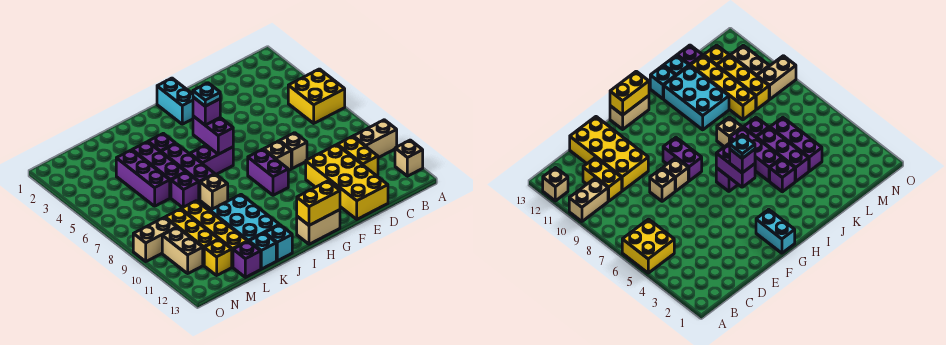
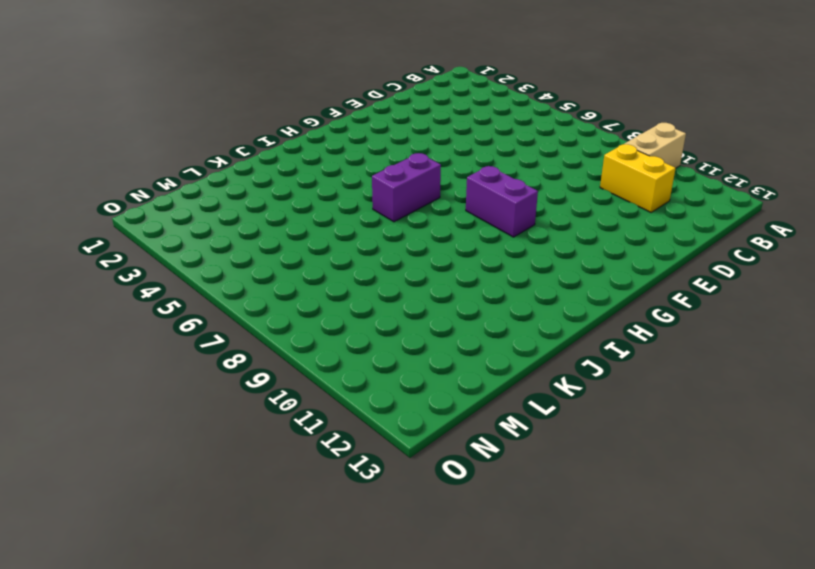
none -> yellow brick A5:B6 level 1
none -> tan brick A12 level 1
none -> yellow brick D10:E13 level 1
none -> tan brick E8 level 1

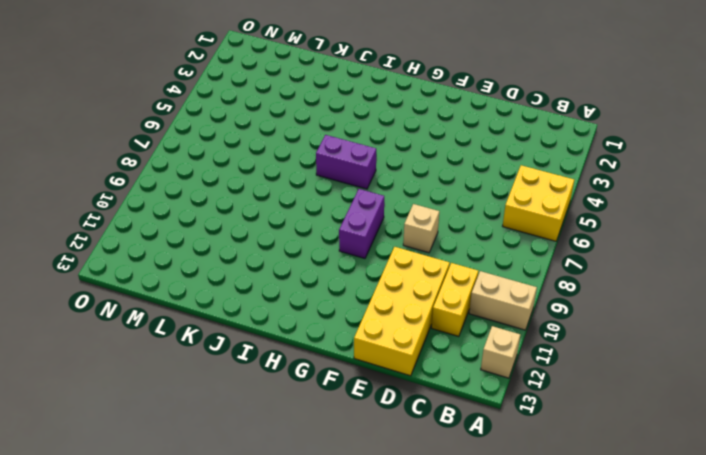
none -> tan brick F8 level 1
none -> cyan brick G1:G2 level 1
none -> tan brick G13:H13 level 1
none -> purple brick J4 level 1

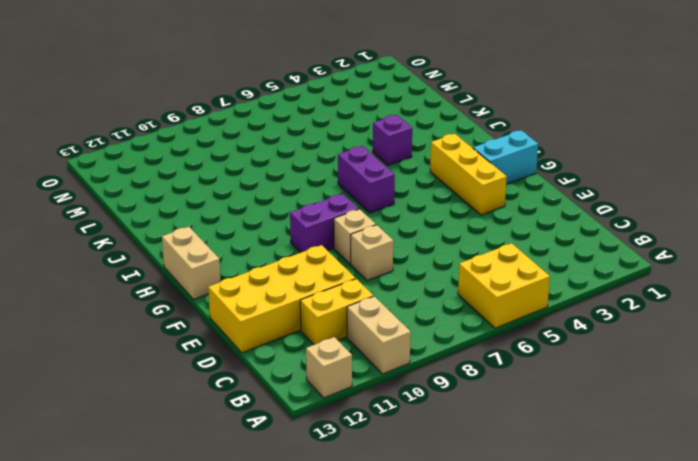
yellow brick F3:H3 level 1 -> yellow brick M9:M11 level 1
none -> purple brick J5:J7 level 1
none -> tan brick J8 level 1
none -> cyan brick J10:K12 level 1
none -> cyan brick J13 level 1

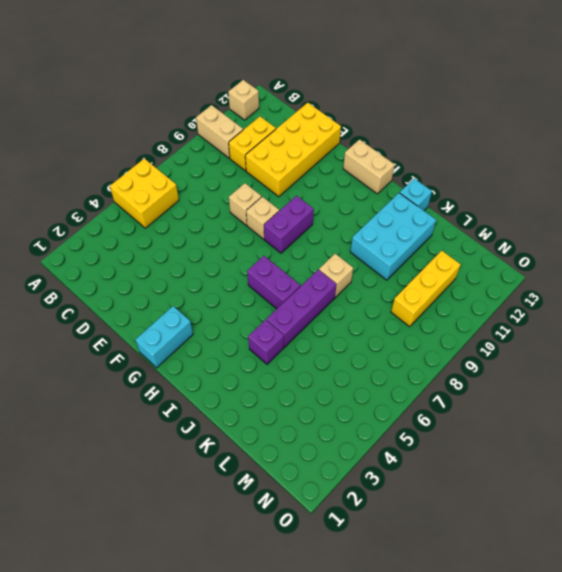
none -> purple brick K4:K6 level 1
none -> purple brick K7 level 1
none -> cyan brick K13 level 1
none -> purple brick L4:L6 level 1

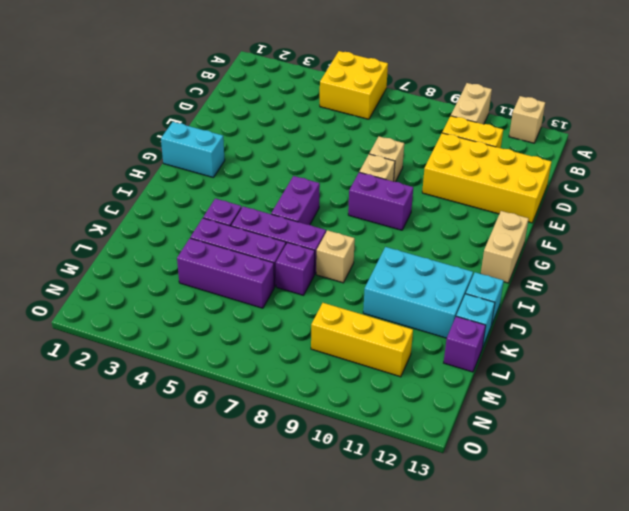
none -> yellow brick L9:L12 level 1
none -> yellow brick M12 level 1
none -> tan brick N9:O9 level 1
none -> tan brick N10:N11 level 1

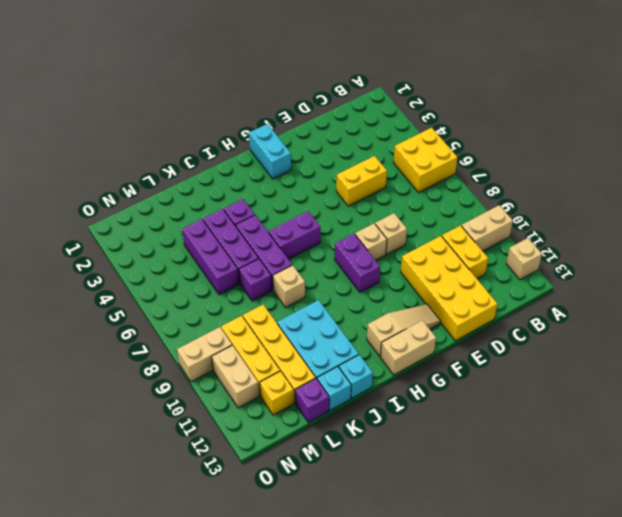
yellow brick D5:E5 level 1 -> yellow brick G13:H13 level 2
tan slope F12:H12 level 1 top H -> none
none -> purple brick H5:H6 level 2
none -> purple brick H5 level 3
none -> cyan plate H5 level 4

